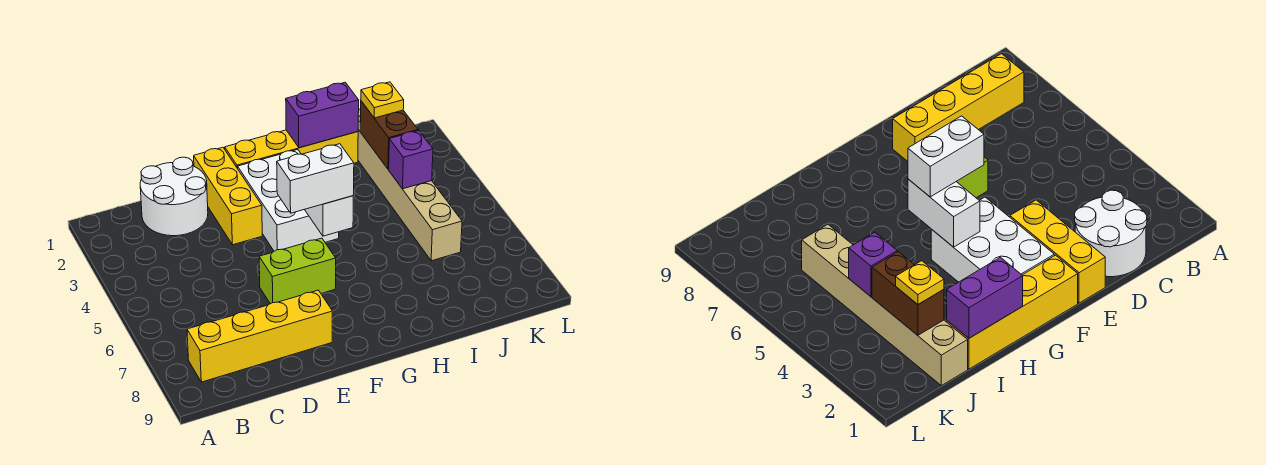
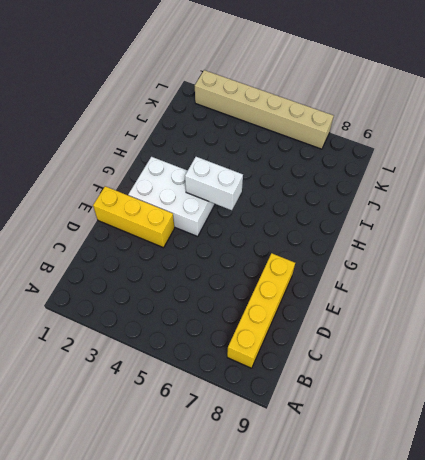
tan brick L2:L7 level 1 -> tan brick J1:J6 level 1
none -> white round brick C1:D2 level 1
none -> lime brick E6:F6 level 1
none -> yellow brick F1:I1 level 1

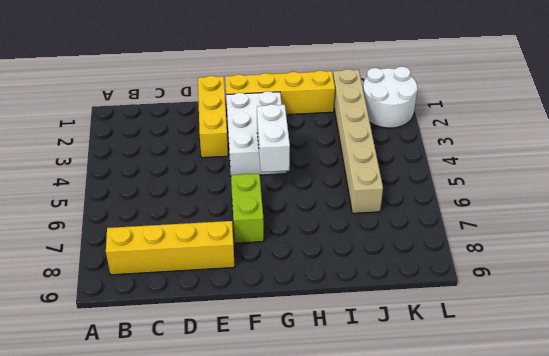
lime brick F6:F7 level 1 -> lime brick E6:F6 level 1
white round brick K1:L2 level 1 -> white round brick C1:D2 level 1
none -> purple brick H1:I1 level 2
none -> brown brick J2:J3 level 2
none -> purple brick J4 level 2

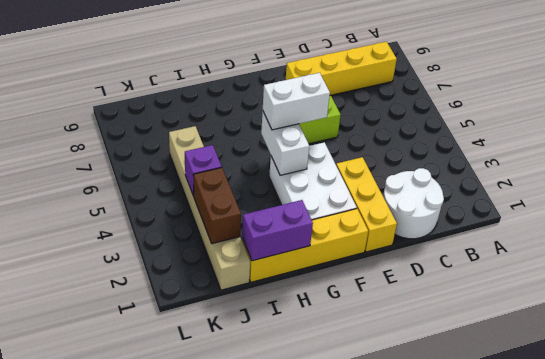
none -> yellow plate J2 level 3

